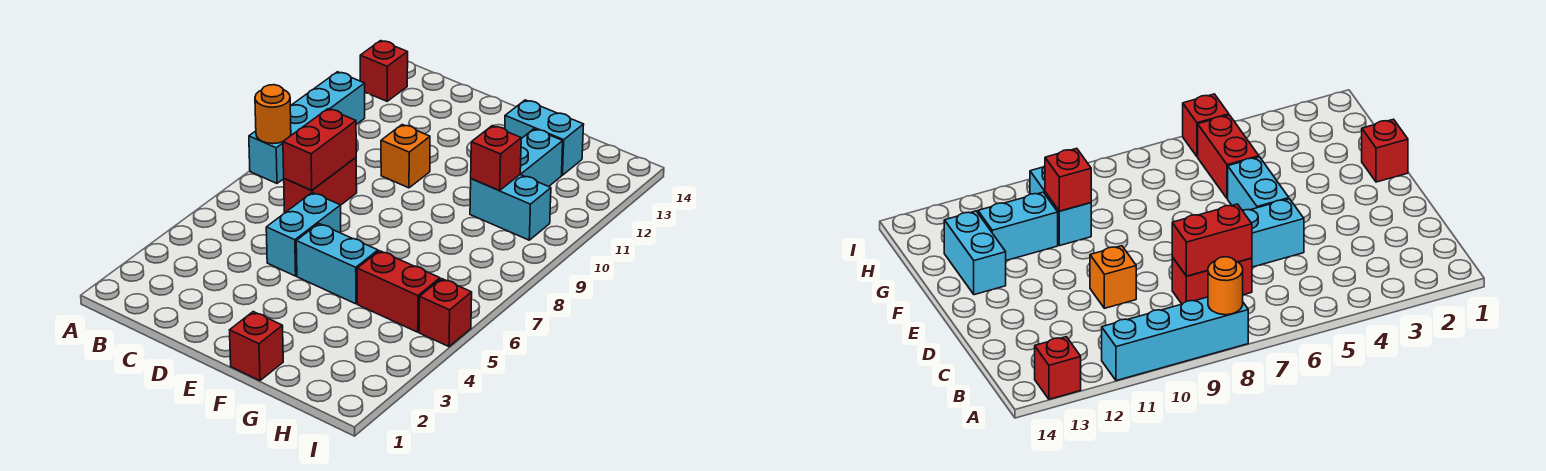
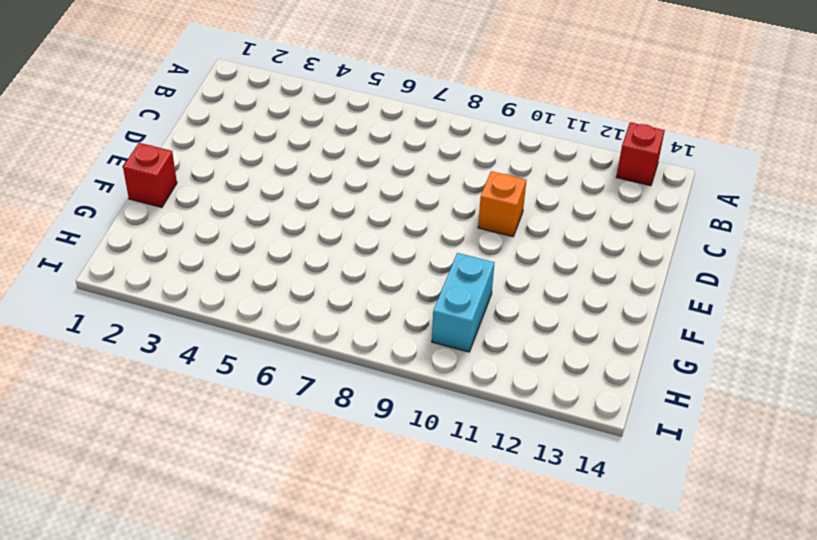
none -> cyan brick A8:A11 level 1
none -> red brick C7:C8 level 1
none -> cyan brick D5:D6 level 1

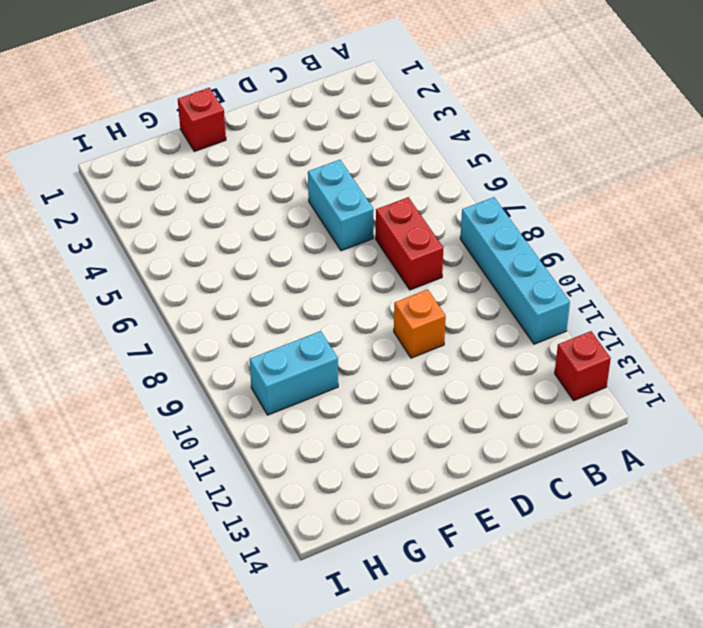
none -> cyan brick E5:F5 level 1
none -> cyan brick F13:G13 level 1
none -> red brick G5:H5 level 1

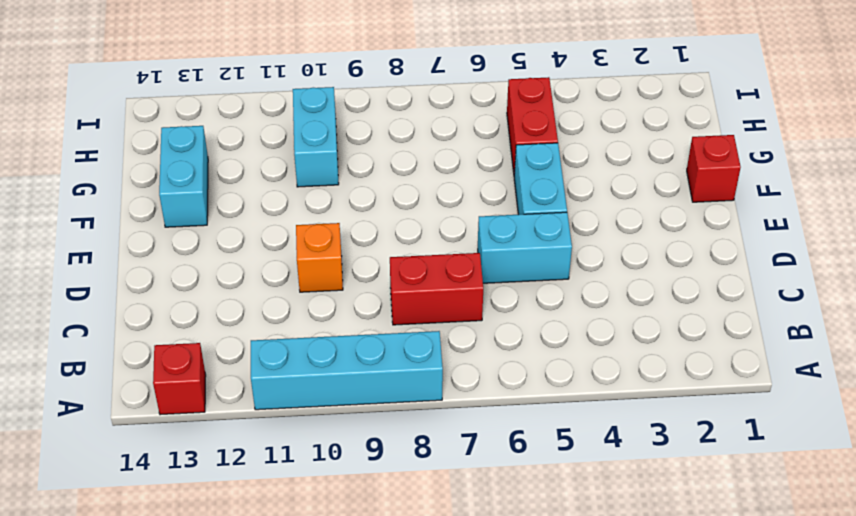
none -> cyan brick G11:G12 level 1
none -> red brick I5 level 1
none -> orange round brick A8 level 2

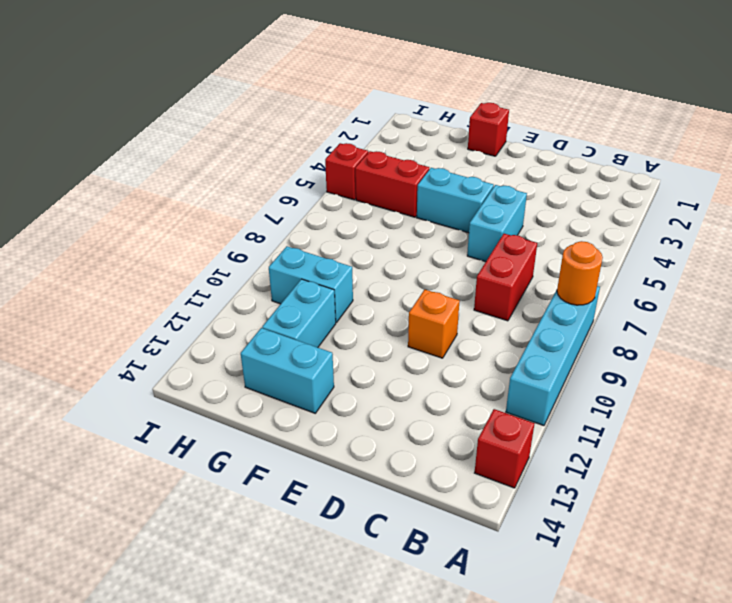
none -> red brick C7:C8 level 2
none -> red brick G10 level 2

